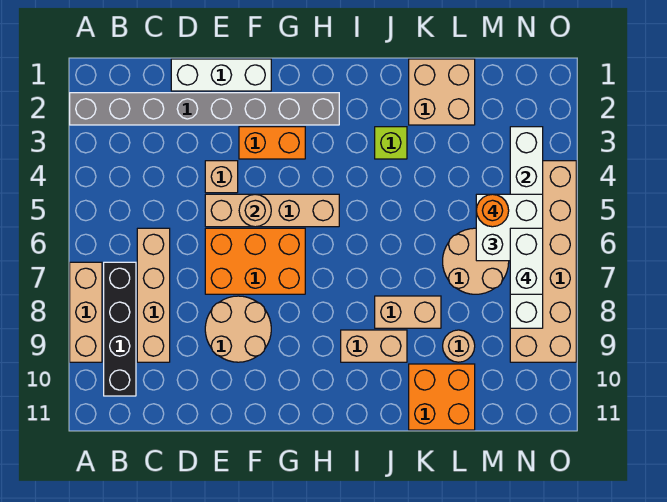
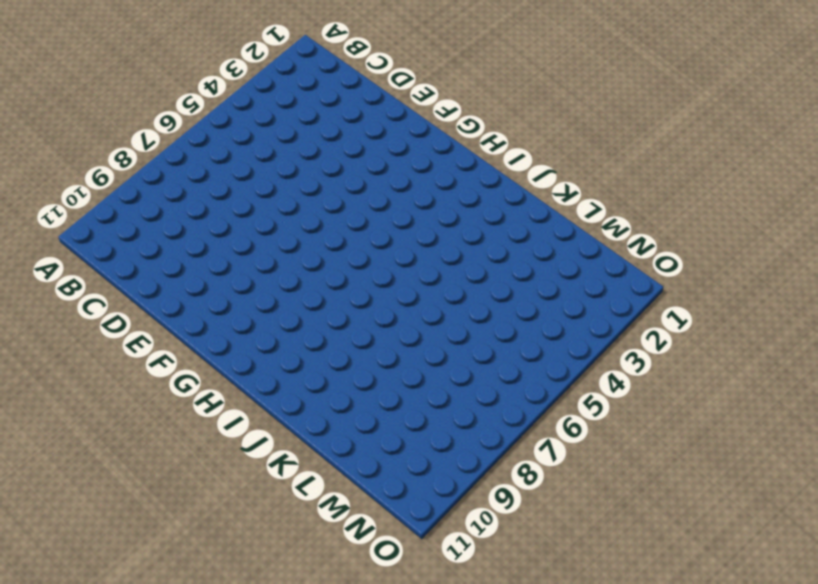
none -> grey brick A2:H2 level 1
none -> tan brick A7:A9 level 1
none -> black brick B7:B10 level 1

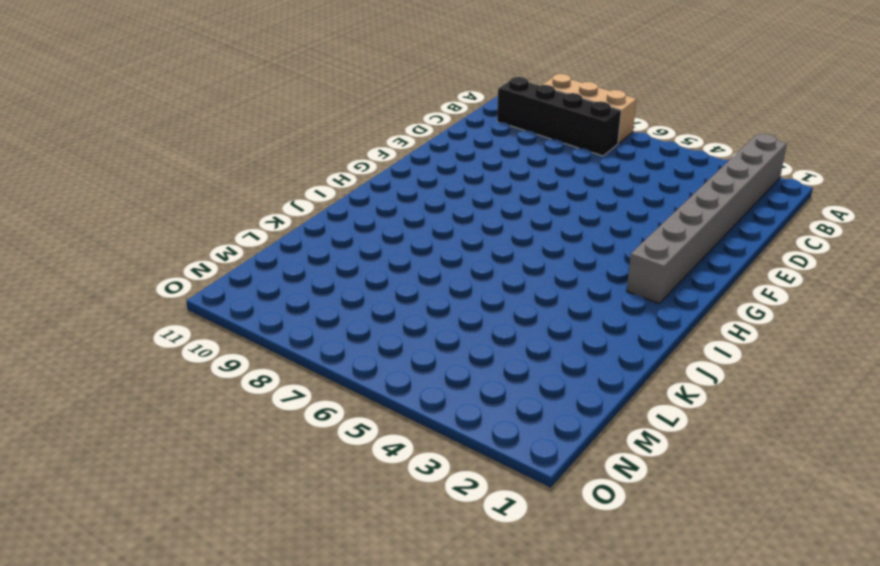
none -> tan brick C6:C9 level 1
none -> white brick D1:F1 level 1
none -> tan brick E4 level 1

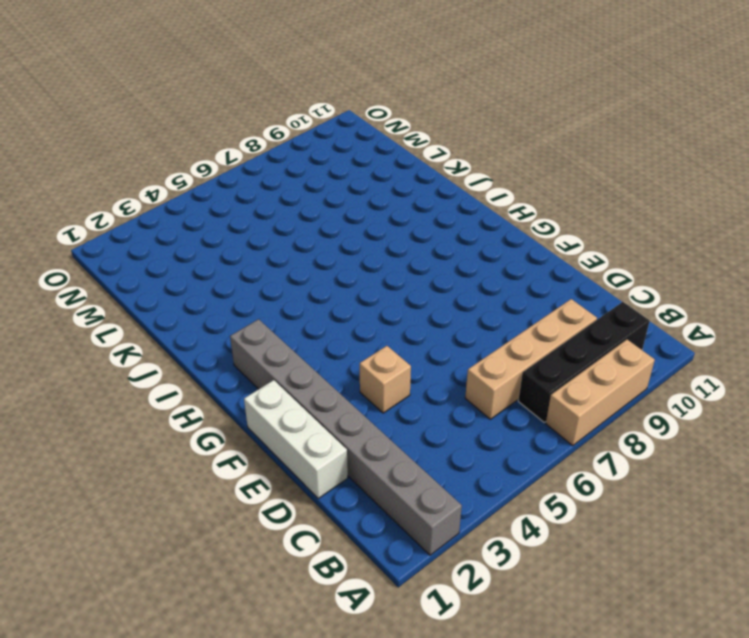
none -> tan brick E5:H5 level 1
none -> orange brick E6:G7 level 1
none -> tan round brick E8:F9 level 1

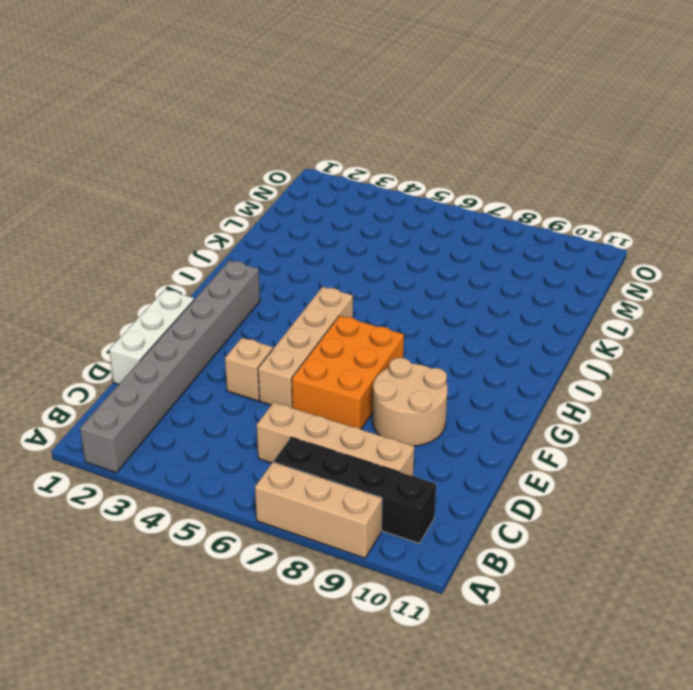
none -> orange brick F3:G3 level 1
none -> tan brick I9:J9 level 1
none -> lime brick J3 level 1

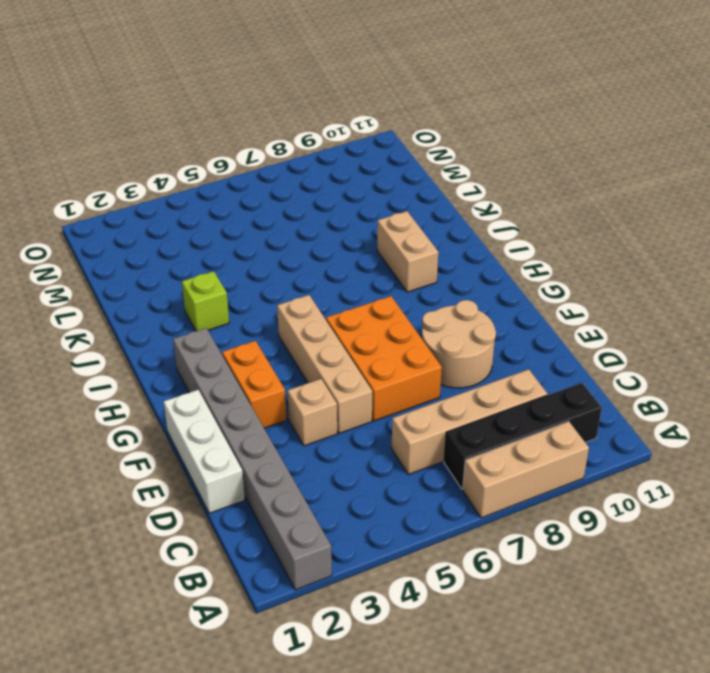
none -> tan brick J8:K8 level 1
none -> tan brick K1:L2 level 1
none -> orange brick K10:L11 level 1

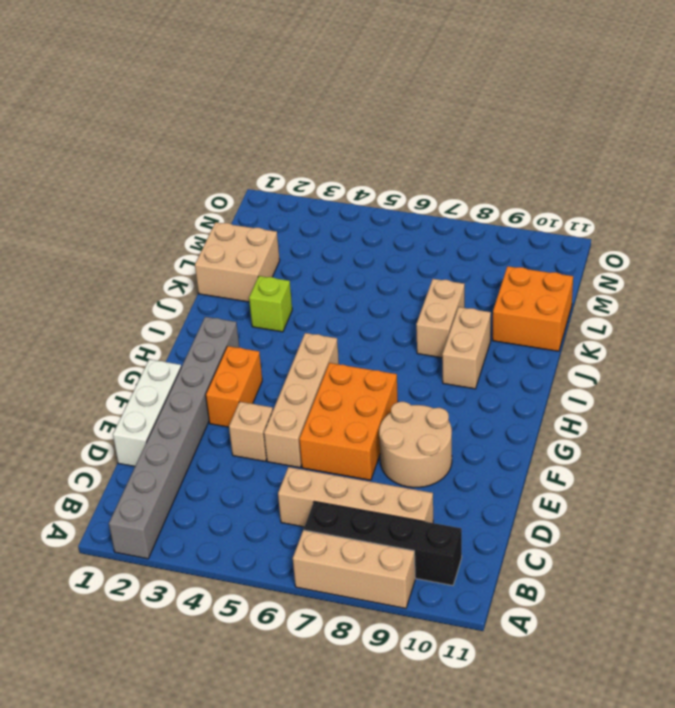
none -> tan round brick L6:M7 level 1
none -> tan round brick L9 level 1
none -> tan brick N4:O9 level 1

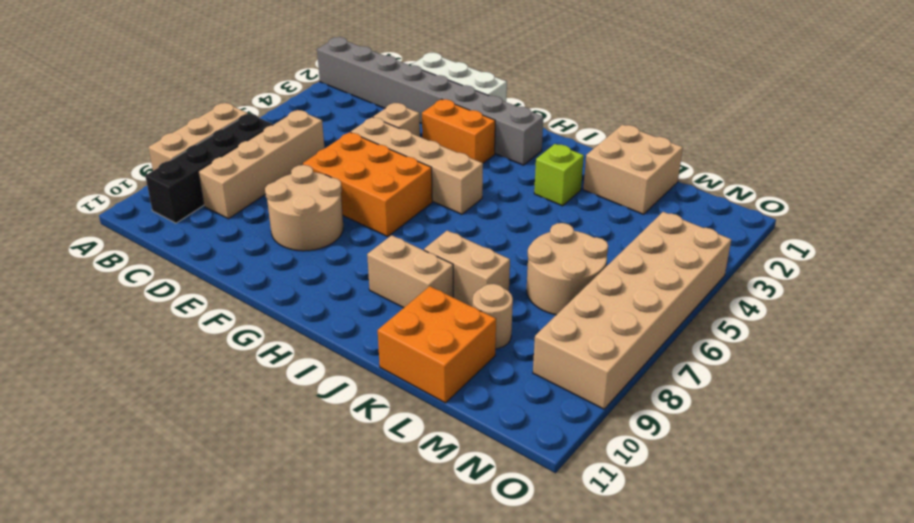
none -> tan round brick F5 level 2
none -> white brick N3:N8 level 2
none -> white brick M5:N6 level 3

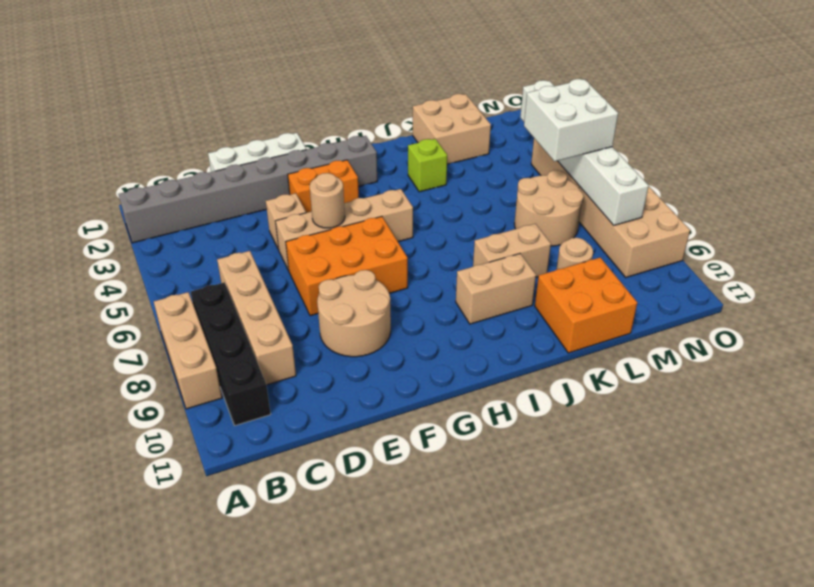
none -> orange round brick M5 level 4
none -> white brick N6:N7 level 4

